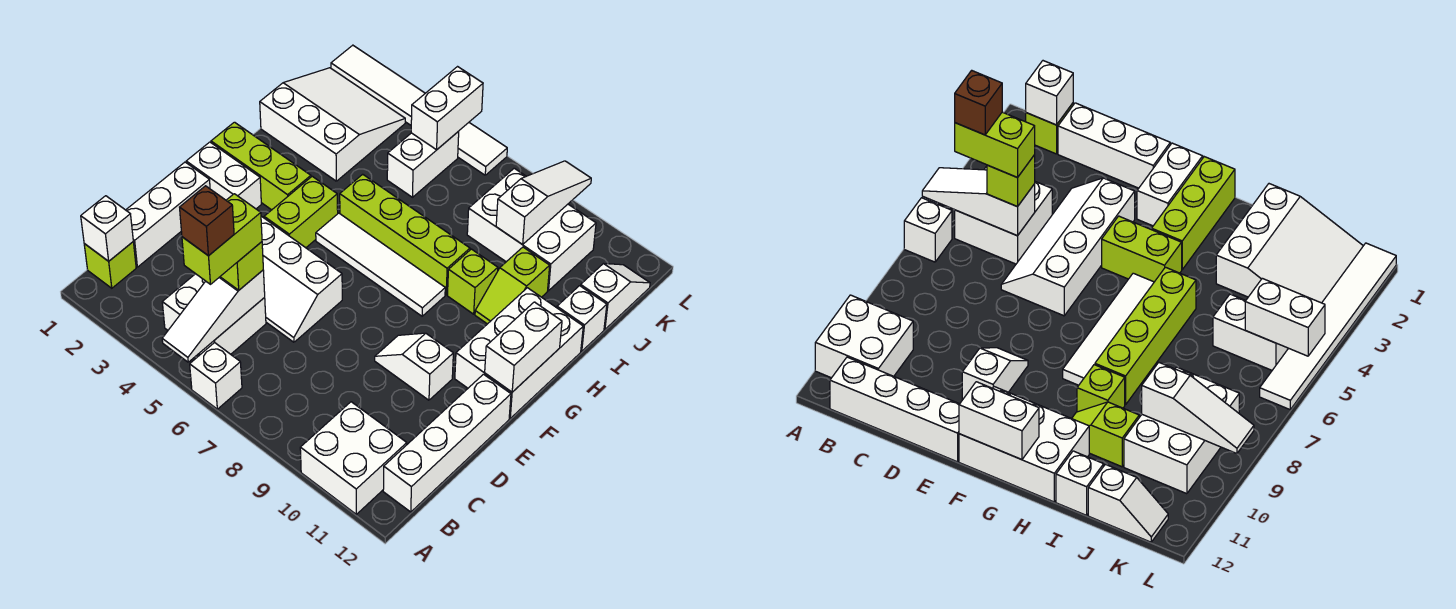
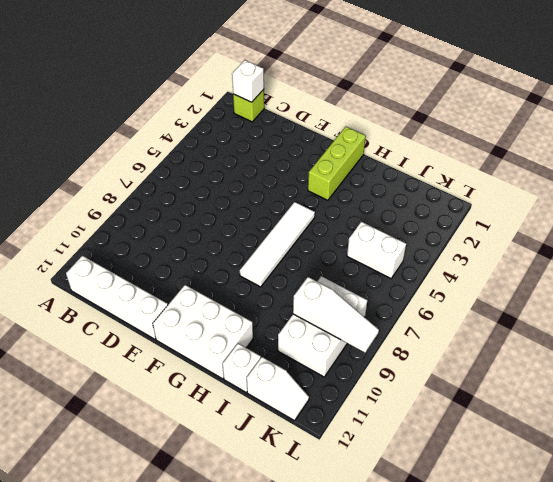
none -> white brick A6 level 1
none -> white brick A10:B11 level 1
none -> white brick B4:C5 level 1
none -> white brick C1:E1 level 1

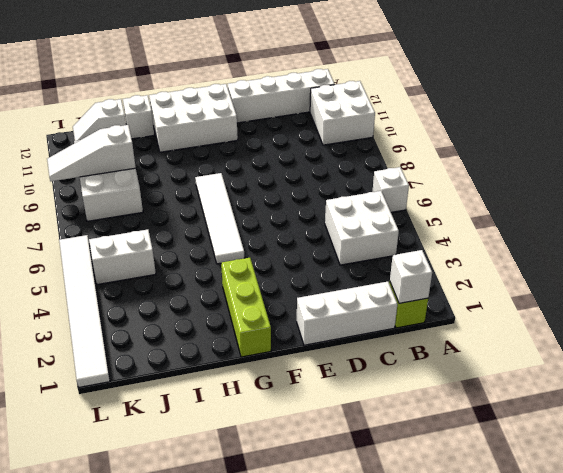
none -> white slope D3:E6 level 1 top E
none -> white slope E9:E10 level 1 top 10
none -> white brick F1:F2 level 1
none -> lime brick F4:G4 level 1

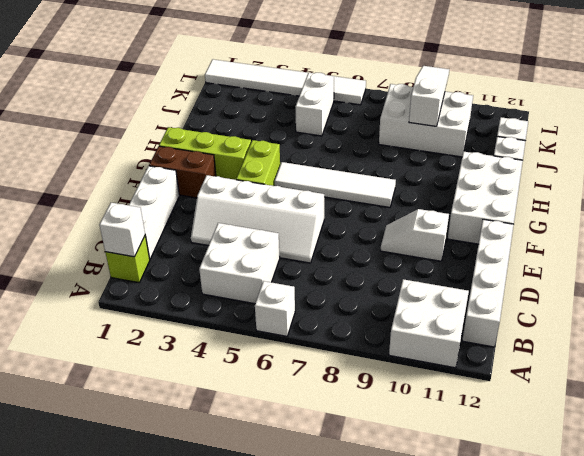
brown brick F1:F2 level 1 -> white brick F1:F2 level 1
none -> lime brick H5:H8 level 1
none -> lime brick H9 level 1
none -> lime slope H10:I10 level 1 top I
none -> white slope I1:K3 level 1 top I

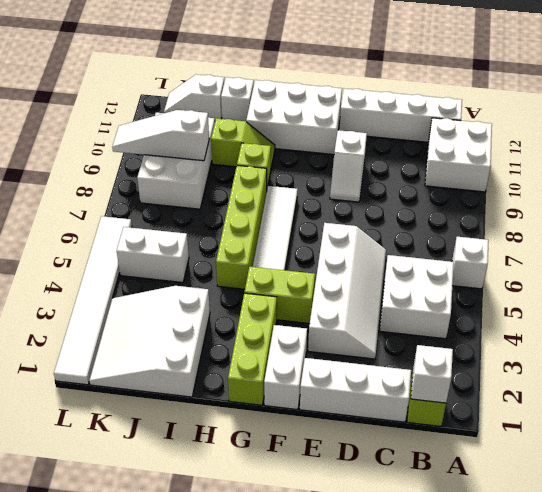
none -> white slope A5:C5 level 2 top C
none -> white brick F12:G12 level 2
none -> white brick K5:L5 level 2
none -> lime brick C5 level 3

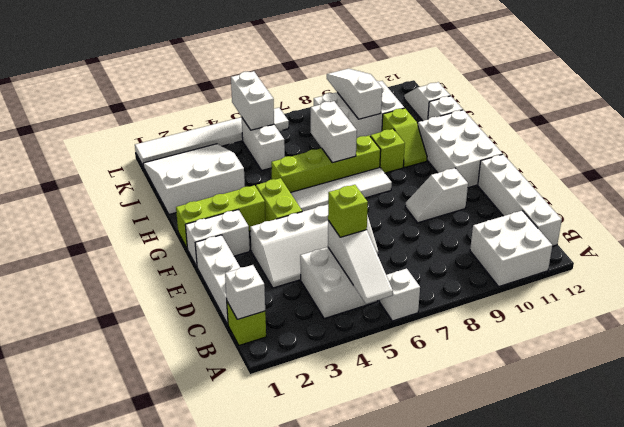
white brick H7:I7 level 2 -> white brick F12:G12 level 2
none -> lime brick B5:C5 level 4
none -> brown brick B5 level 5

